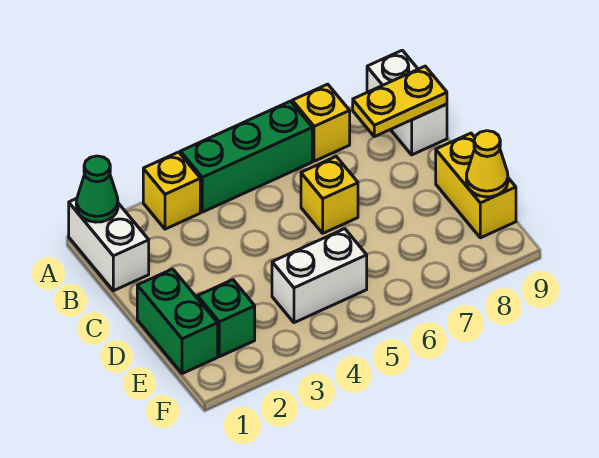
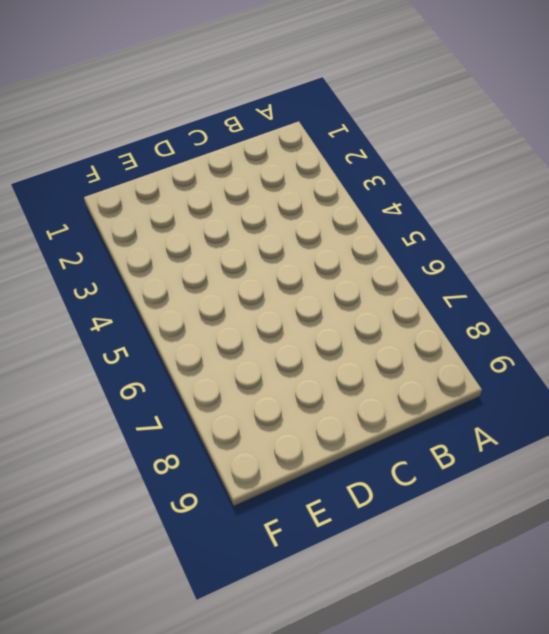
none -> white brick A1:B1 level 1
none -> yellow brick A3 level 1
none -> green brick A4:A6 level 1

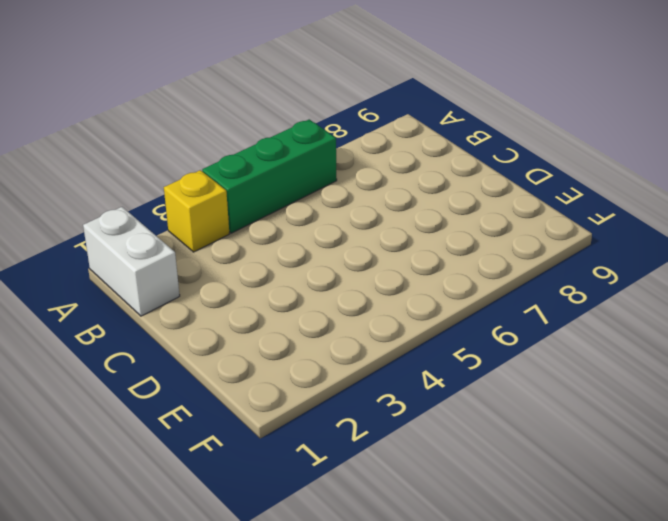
none -> yellow brick A7 level 1
none -> white brick A9:B9 level 1
none -> yellow brick C6 level 1

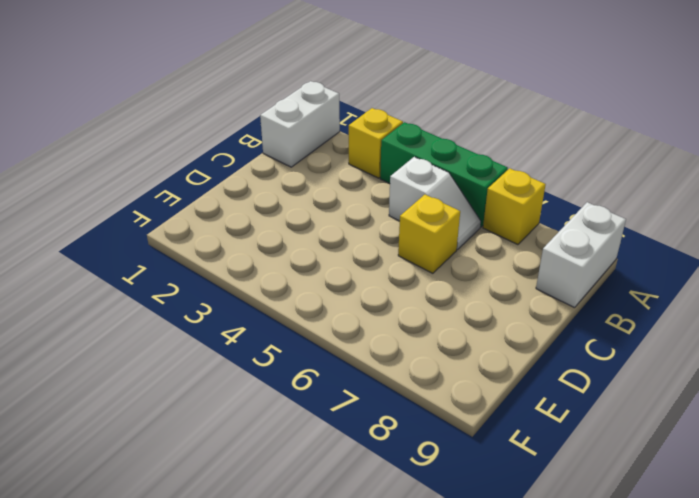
white slope B5:B6 level 1 top 5 -> none
none -> green brick D1:E1 level 1
none -> yellow brick D9:E9 level 1
none -> green brick E2 level 1

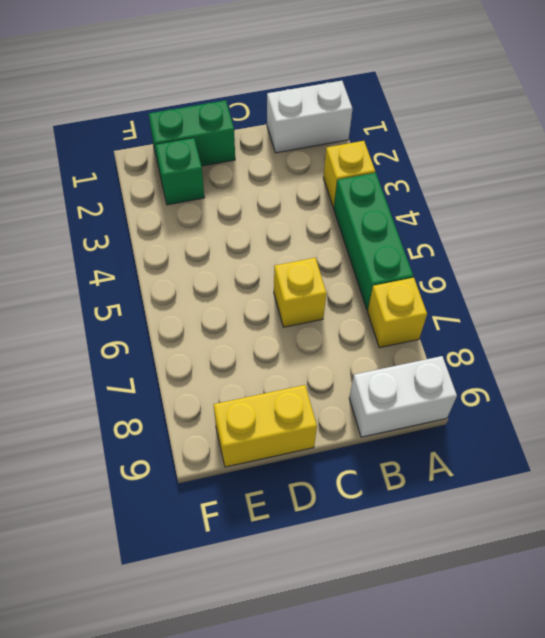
none -> white brick E4:E5 level 1
none -> green cone A1 level 2
none -> yellow plate B8:B9 level 2

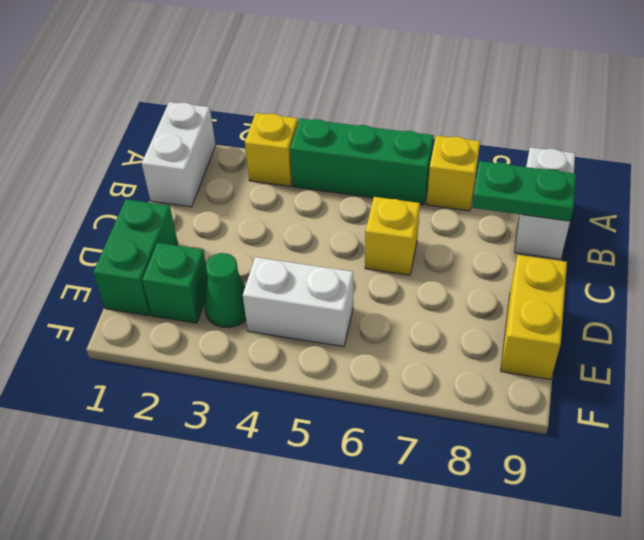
green plate B8:B9 level 2 -> yellow plate B8:B9 level 2
green cone E3 level 1 -> green cone A1 level 2
none -> yellow cone E9 level 2

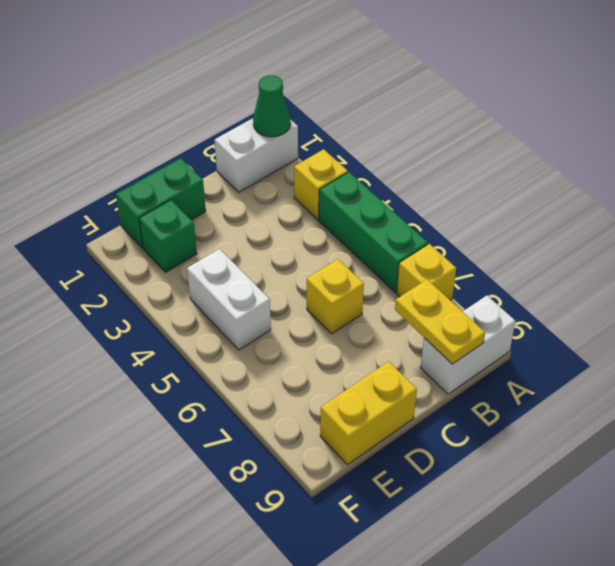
none -> yellow cone E9 level 2

